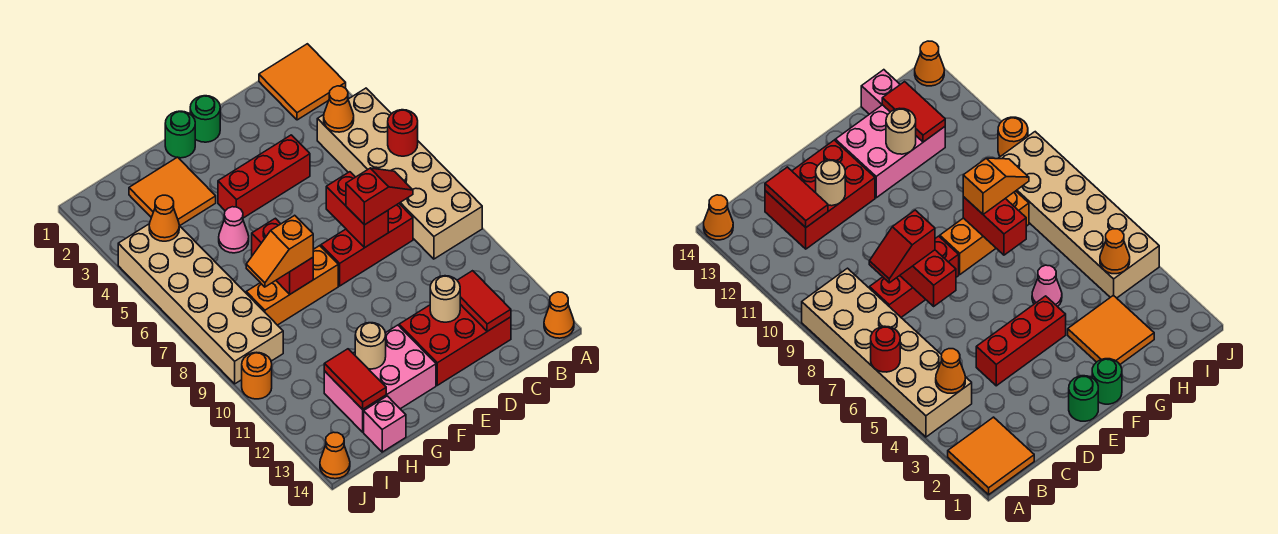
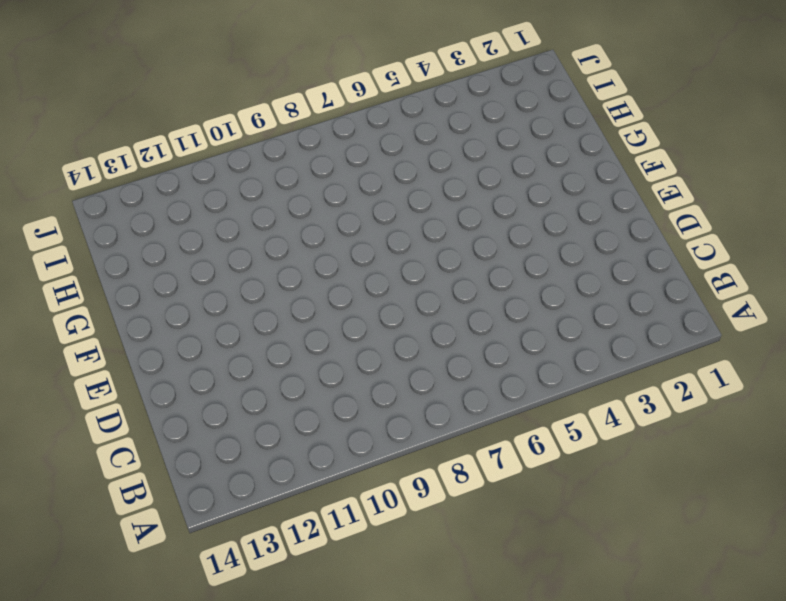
none -> orange tile A1:B2 level 1
none -> tan brick A4:B9 level 1
none -> orange cone A14 level 1

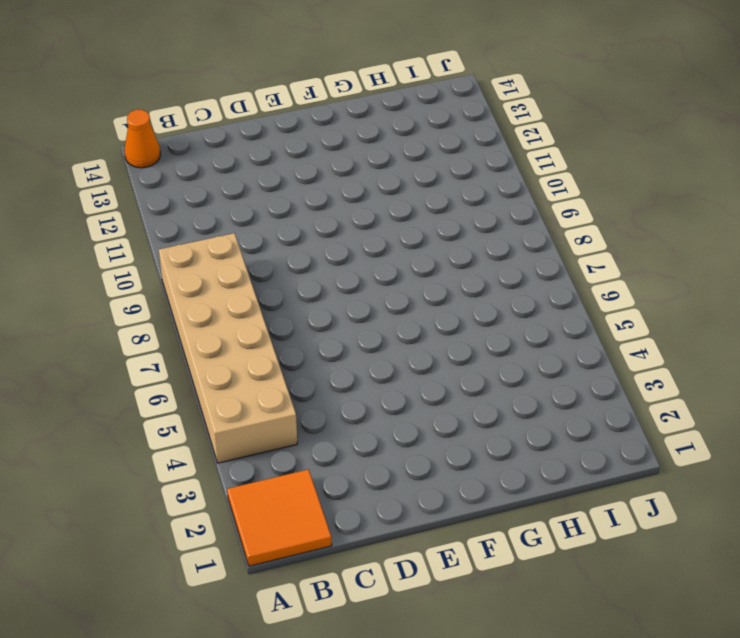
none -> red brick C8:E8 level 1
none -> red brick C12:E13 level 1
none -> red brick D4:F4 level 1

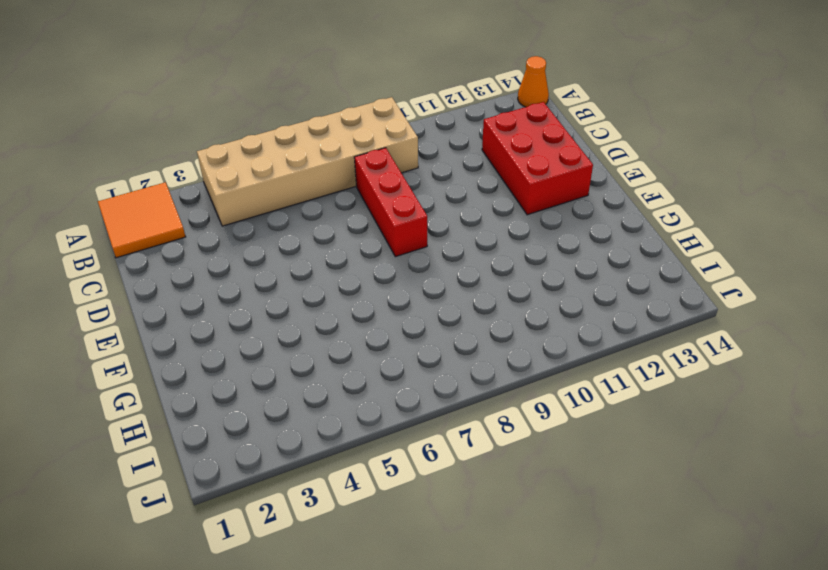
none -> red brick D4:F4 level 1
none -> green round brick E1 level 1
none -> green round brick F1 level 1

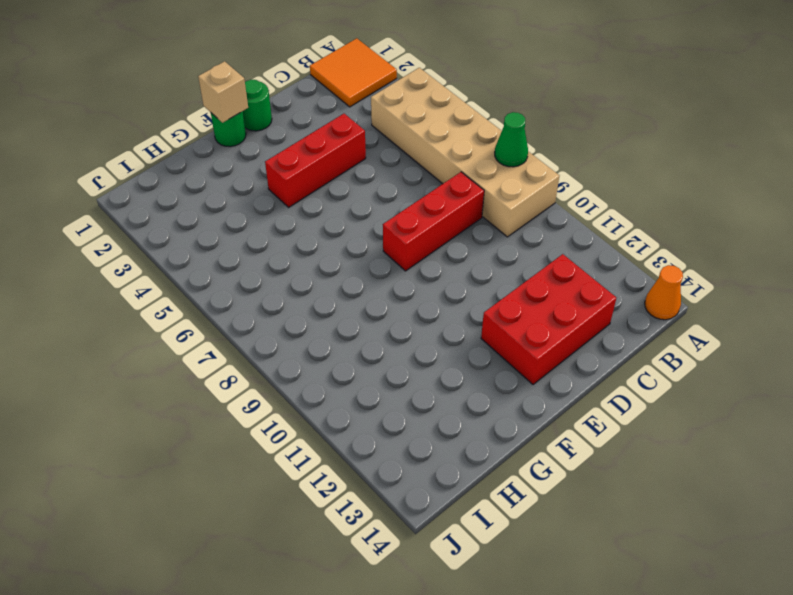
green cone A8 level 2 -> none
tan brick F1 level 2 -> none
none -> orange brick F8:H8 level 1
none -> pink brick F12:H13 level 1
none -> orange tile G2:H3 level 1

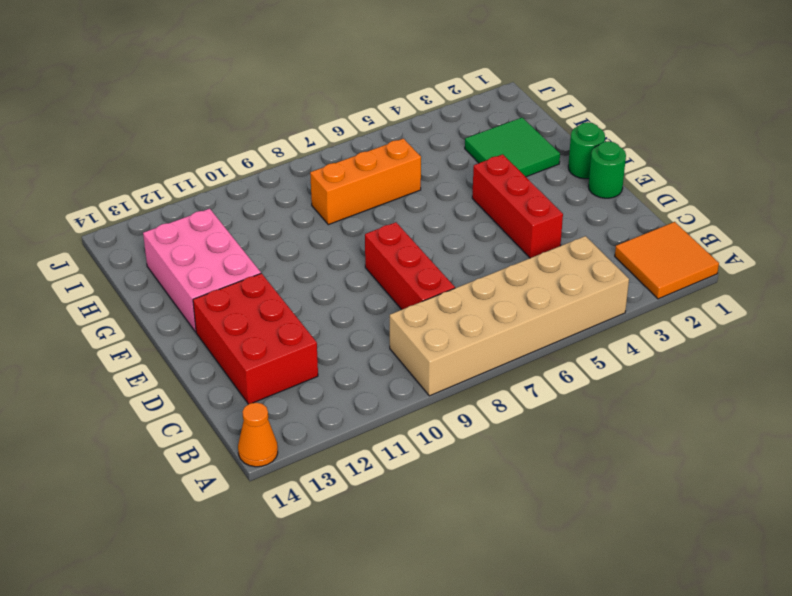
green tile G2:H3 level 1 -> orange tile G2:H3 level 1
orange brick H6:H8 level 1 -> orange brick F8:H8 level 1
none -> pink cone G5 level 1
none -> pink brick H14 level 1
none -> tan brick I4:J9 level 1

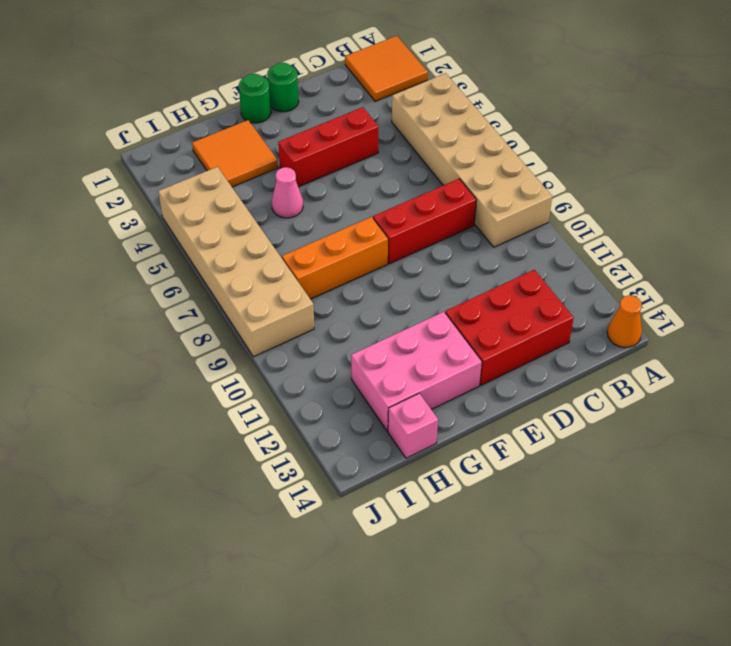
none -> orange round brick J10 level 1
none -> orange cone J14 level 1
none -> red round brick A6 level 2

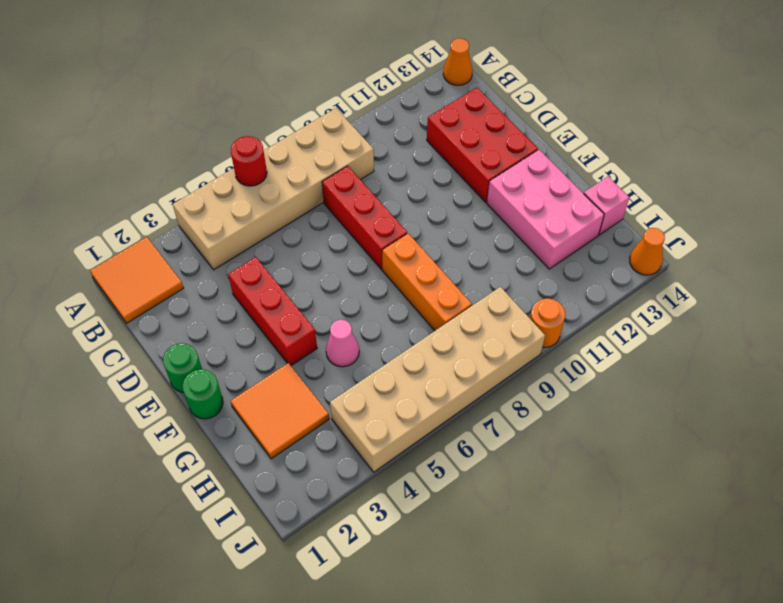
none -> orange cone B4 level 2
none -> red tile C12:C13 level 2
none -> red brick D7:D8 level 2

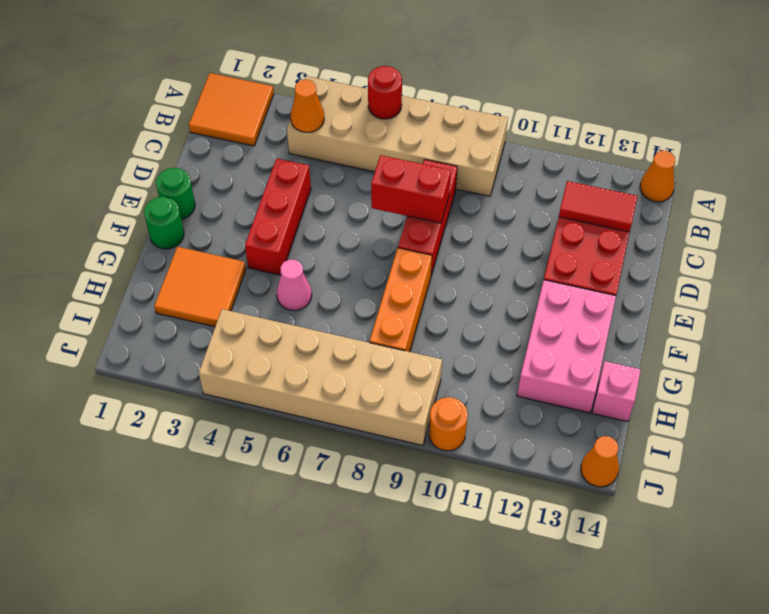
none -> tan round brick D12 level 2
none -> red brick G7:G8 level 2
none -> tan round brick G12 level 2

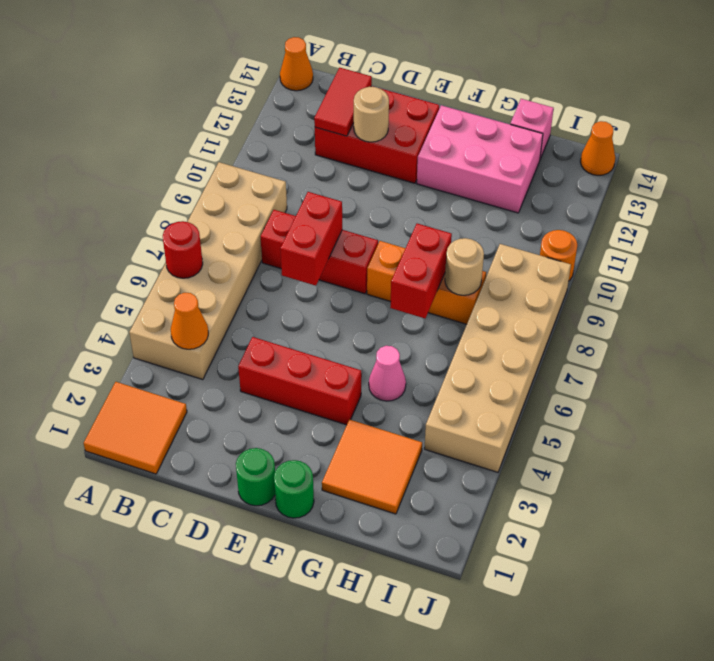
tan round brick H8 level 2 -> tan round brick G12 level 2
none -> red tile H12:H13 level 2
none -> orange cone I4 level 2
none -> red slope C8:D8 level 3 top D

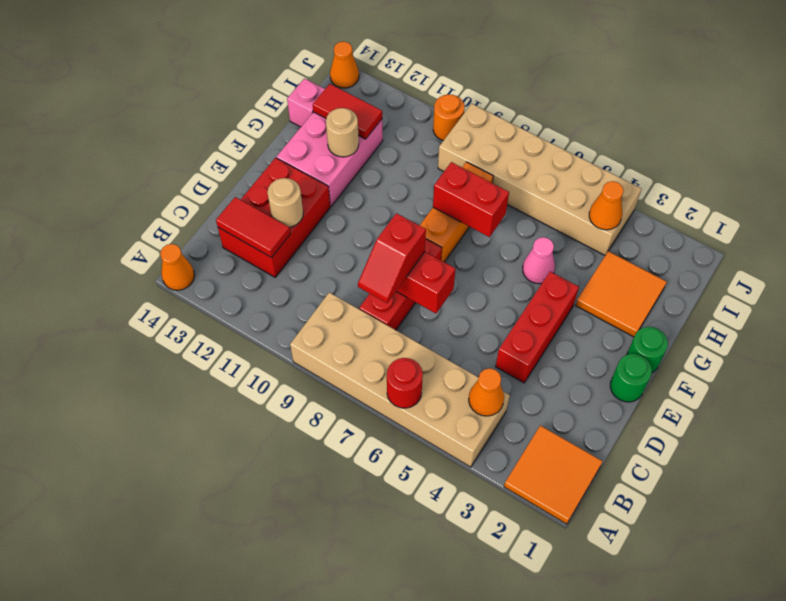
none -> orange slope G8:H8 level 3 top G

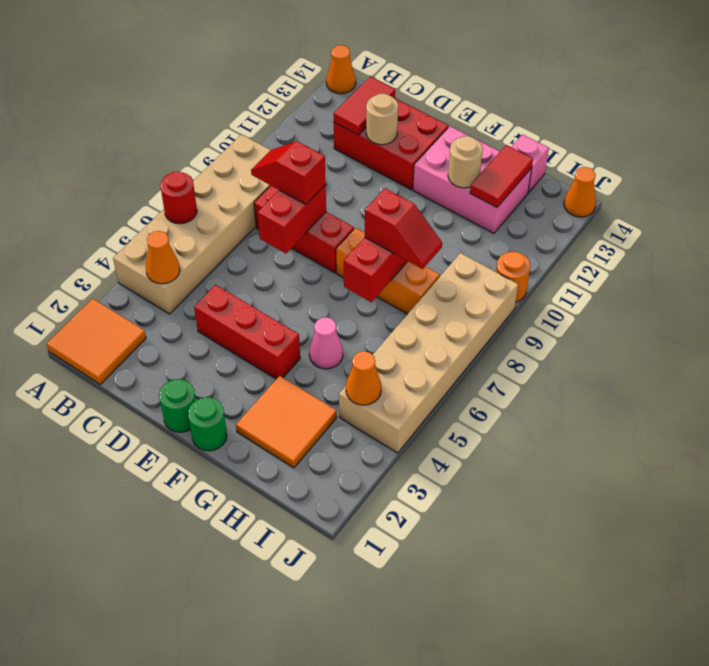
red slope G8:H8 level 3 top G -> orange slope G8:H8 level 3 top G

